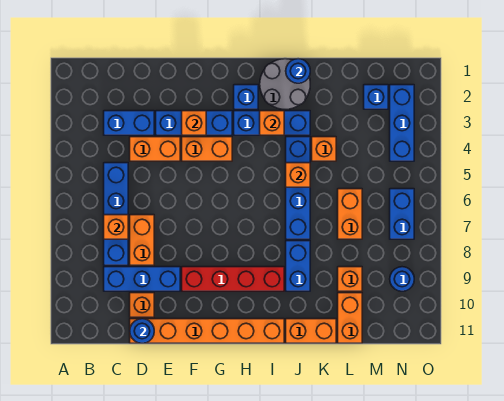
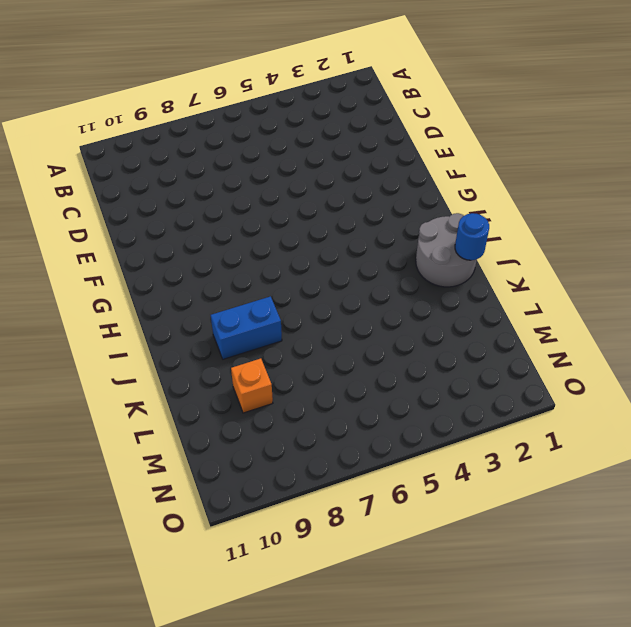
none -> blue brick C3:D3 level 1
none -> blue brick C5:C8 level 1
none -> blue brick C9:E9 level 1
none -> orange brick D4:E4 level 1

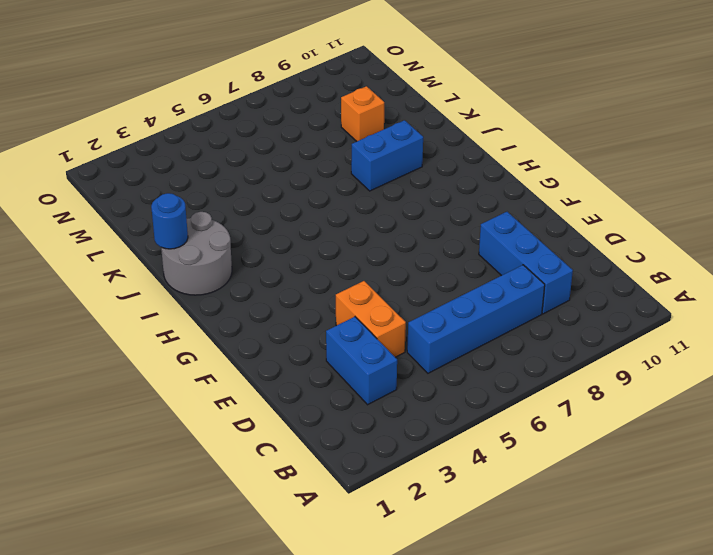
none -> orange brick D7:D8 level 1
none -> orange brick D10 level 1
none -> orange brick D11:I11 level 1
none -> blue brick E3:G3 level 1

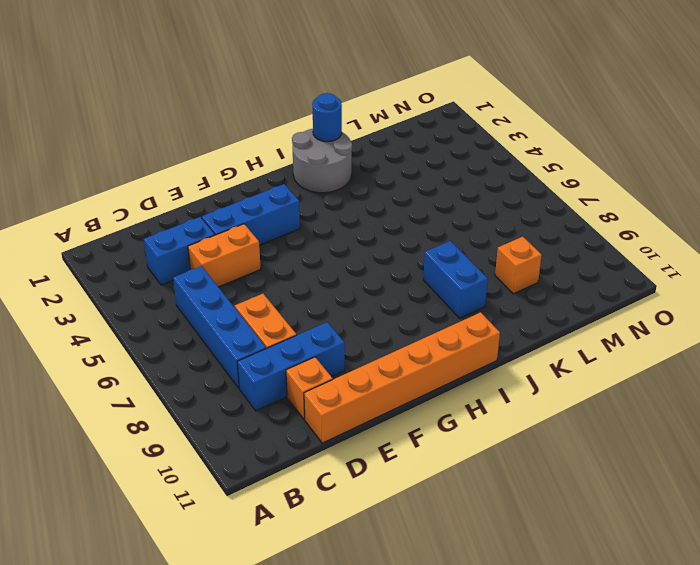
none -> orange brick F4:G4 level 1
none -> red brick F9:I9 level 1
none -> blue brick H2 level 1
none -> blue brick H3:J3 level 1

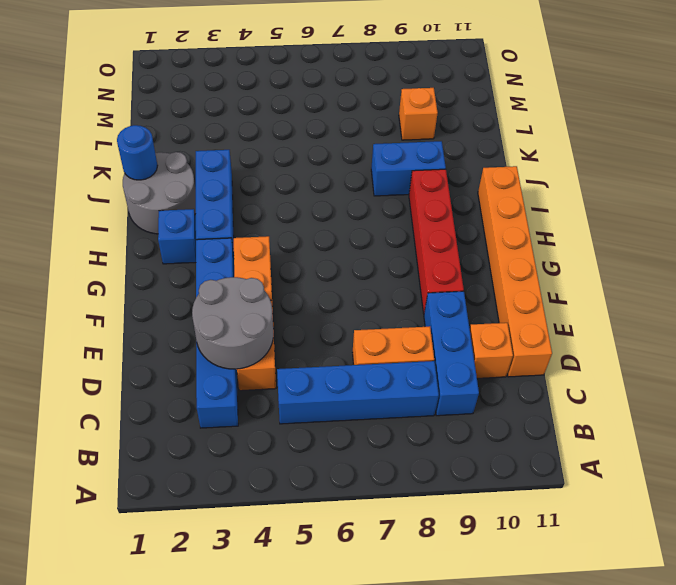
grey round brick D3:E4 level 2 -> none
none -> blue brick J4:J7 level 1
none -> orange brick J11:K11 level 1
none -> orange brick K4 level 1
none -> orange brick L6:L7 level 1

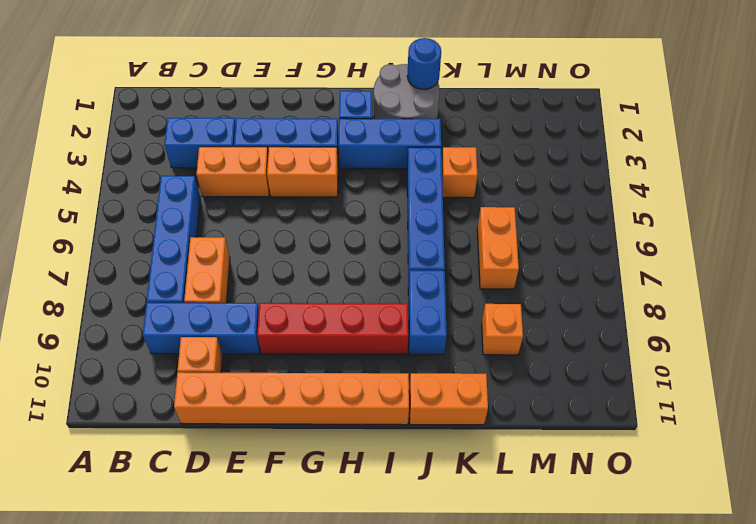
none -> orange brick L10:L11 level 1
none -> blue brick M2 level 1
none -> blue brick N2:N4 level 1
none -> blue brick N6:N7 level 1

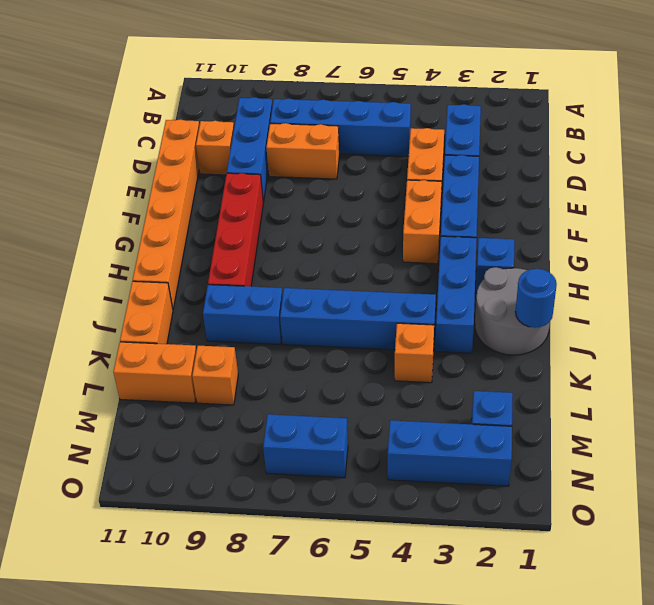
none -> orange brick L6:L7 level 1
none -> blue round brick N9 level 1
none -> orange brick C7 level 2
none -> blue round brick D11 level 2

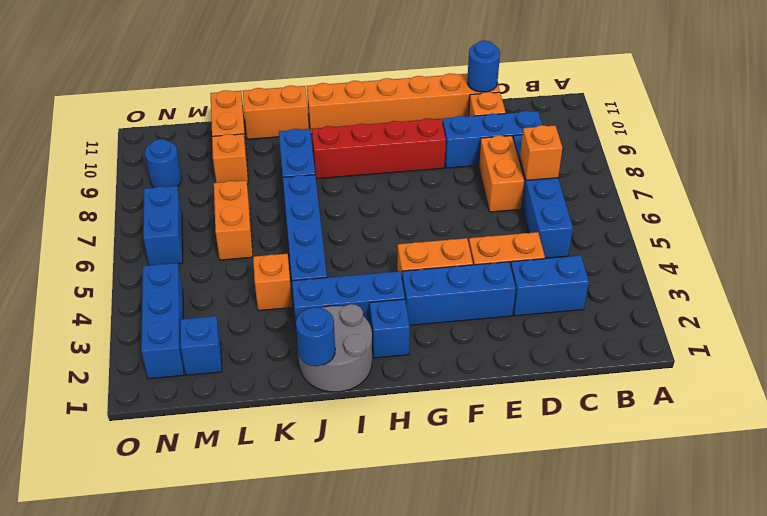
none -> orange brick F3 level 2
none -> orange brick I3 level 2
none -> orange brick J5 level 2

